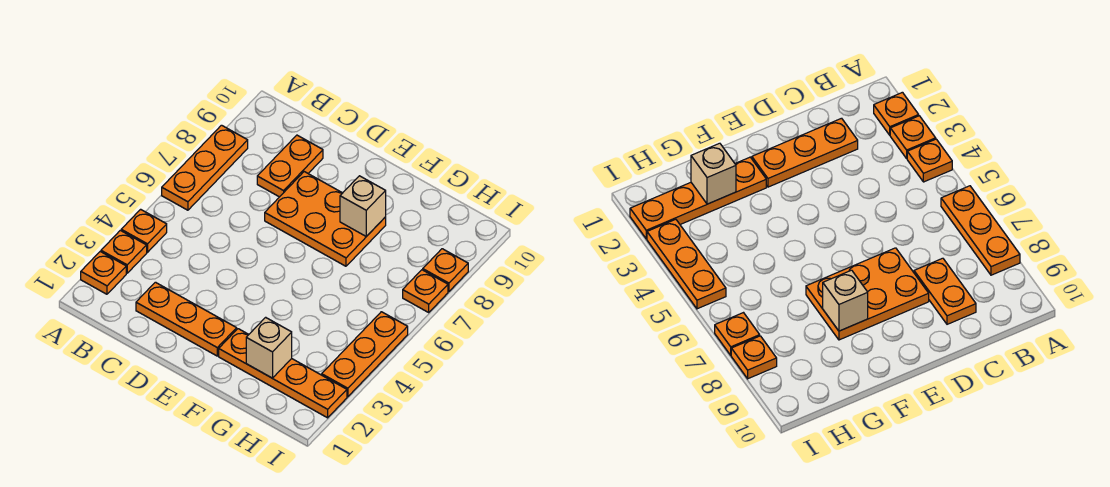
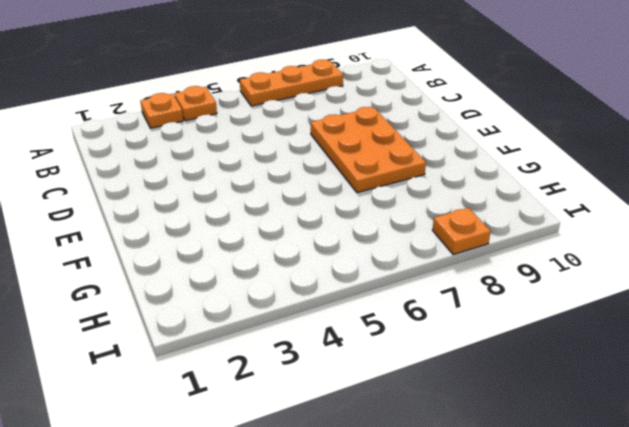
none -> orange plate A2 level 1
none -> orange plate C2:E2 level 1
none -> orange plate C8:C9 level 1

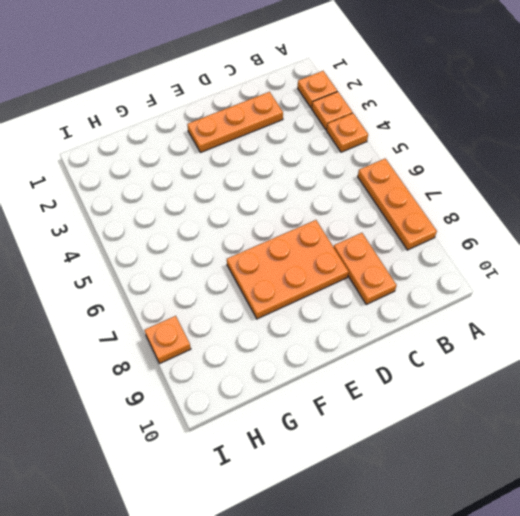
none -> orange plate F2:I2 level 1
none -> orange plate I3:I5 level 1
none -> orange plate I7 level 1

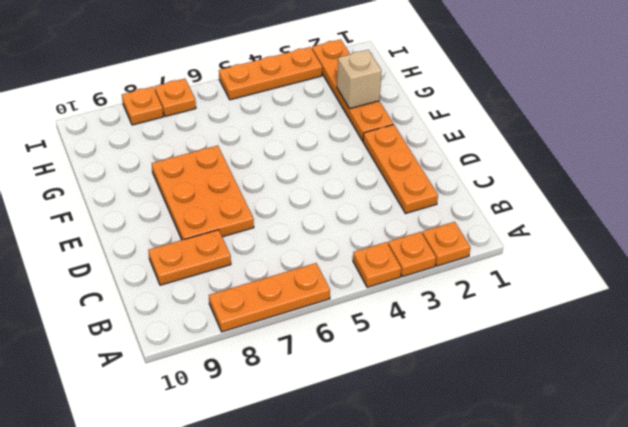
none -> tan brick F8 level 2

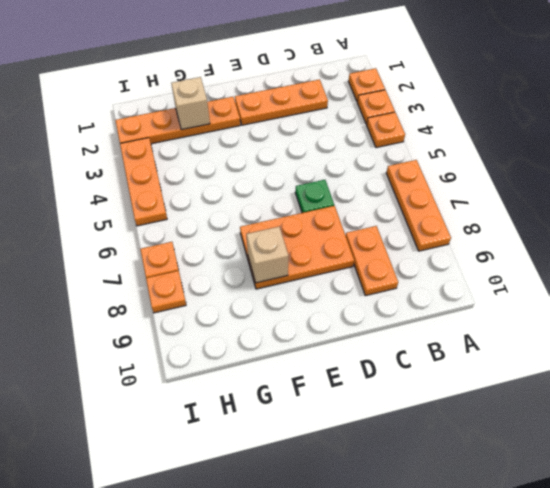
green plate D6 level 1 -> none

